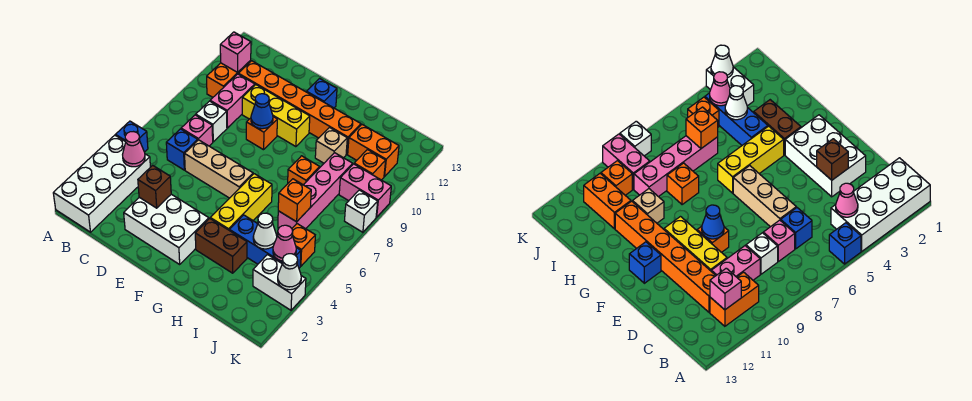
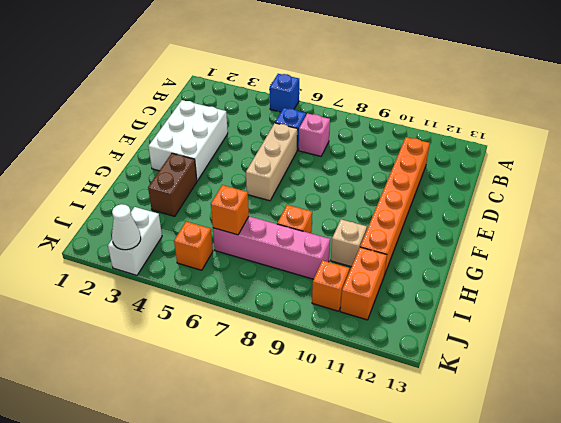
none -> white brick A1:B4 level 1
none -> orange brick B10:B11 level 1
none -> white brick C8 level 1
none -> pink brick C9:C10 level 1

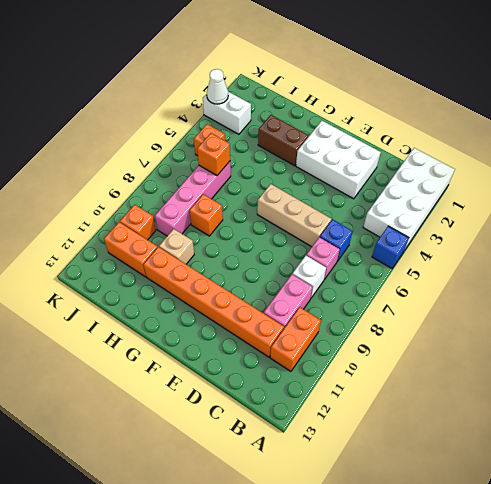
none -> yellow brick D10:F10 level 1
none -> orange brick E9 level 1
none -> blue brick F12 level 1
none -> yellow brick G4:G6 level 1

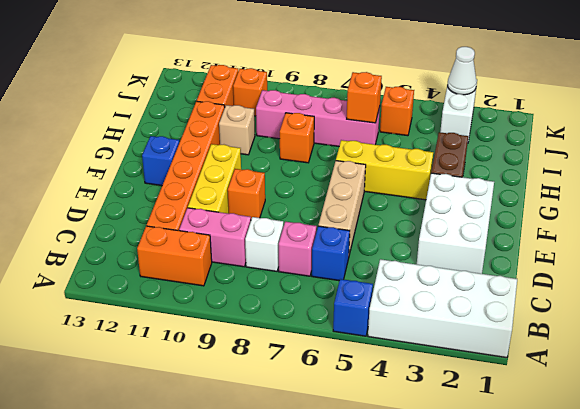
none -> blue brick H4:J4 level 1
none -> pink brick J9:K9 level 1
none -> white brick K8 level 1
none -> pink cone B4 level 2

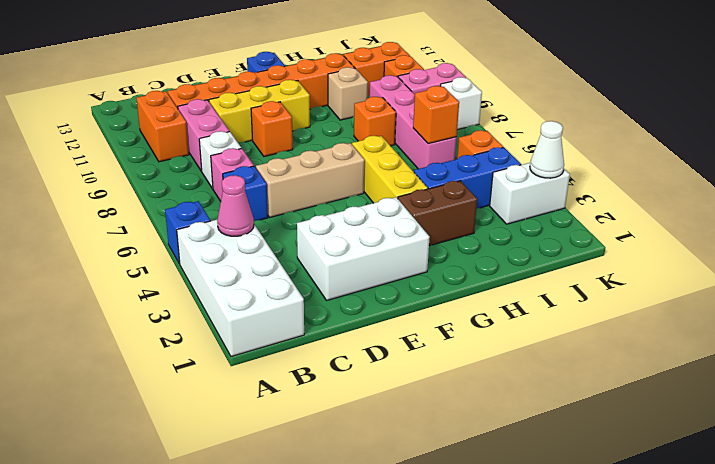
none -> pink brick B11 level 2
none -> brown brick D3 level 2
none -> blue cone E9 level 2
none -> white cone I4 level 2

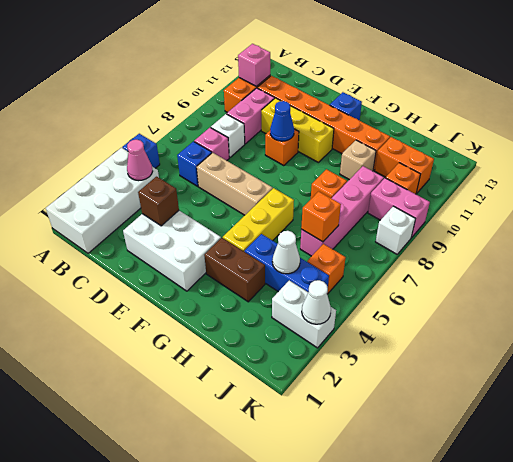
none -> pink cone J4 level 2

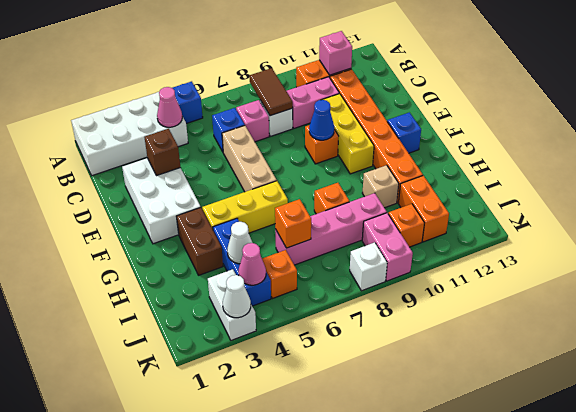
brown tile B8:C8 level 2 -> none

